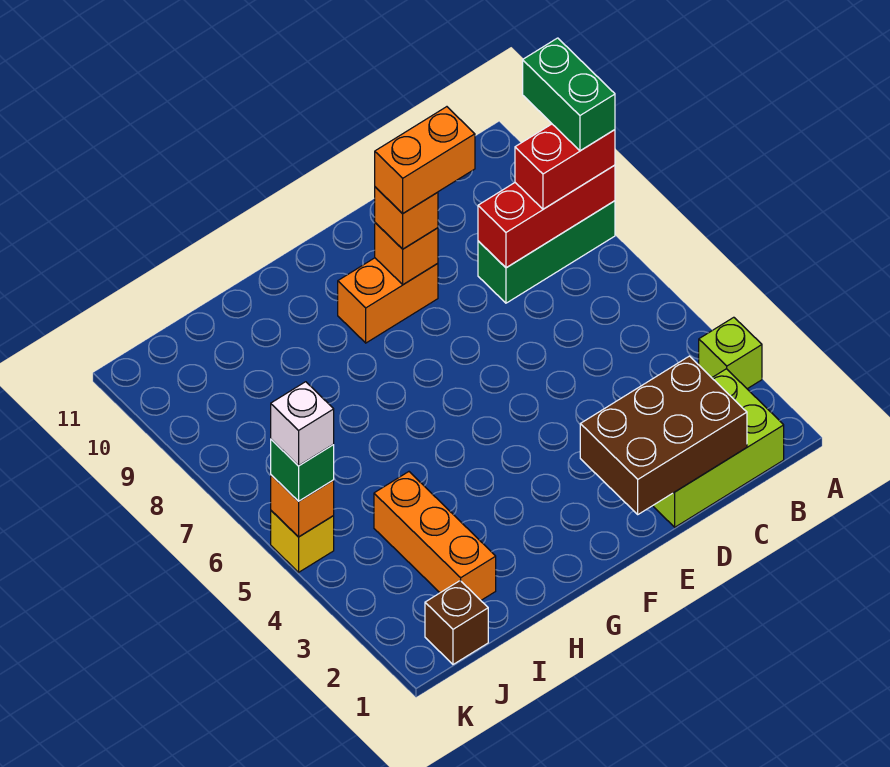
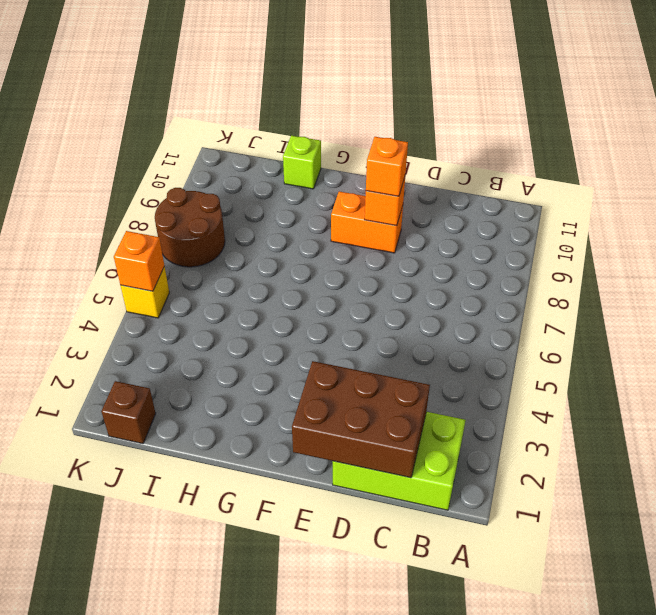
lime brick H11 level 1 -> lime brick A3 level 1
brown round brick J7:K8 level 1 -> none
none -> green brick A8:C8 level 1
none -> orange brick I2:I4 level 1
none -> red brick A8:C8 level 2

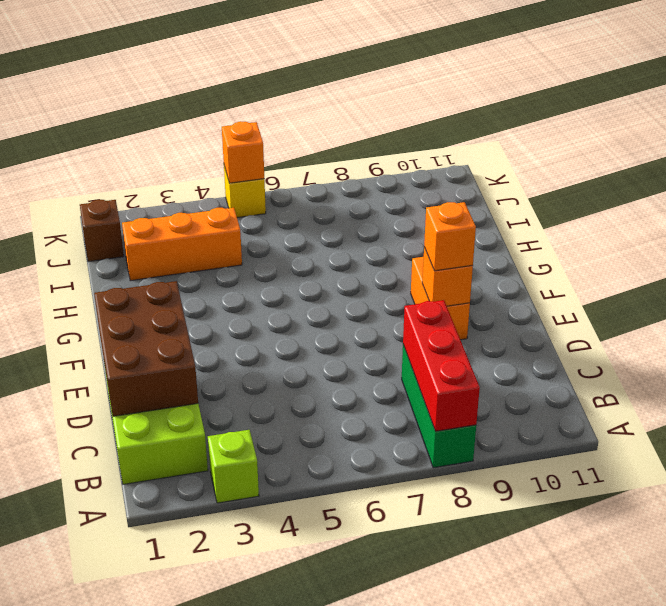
none -> red brick A8:B8 level 3
none -> green brick K5 level 3
none -> green brick A8:A9 level 4

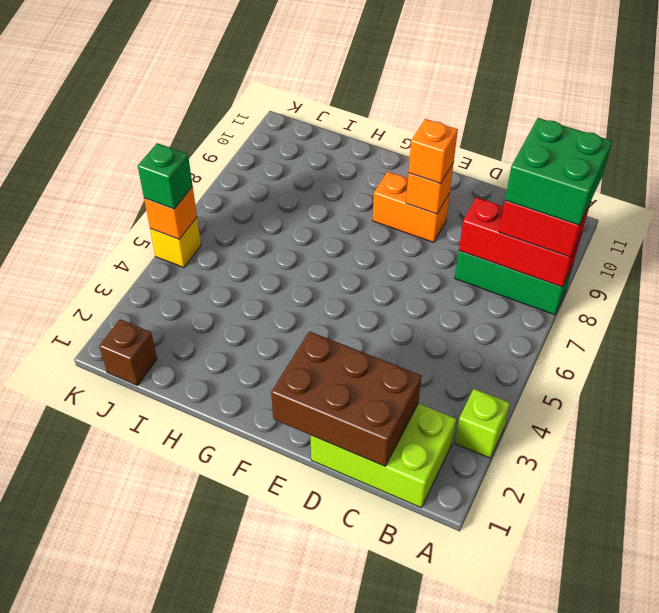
green brick A8:B9 level 4 -> green brick A8:A9 level 4
none -> orange brick I2:I4 level 1
none -> orange brick D9:E9 level 4
none -> white brick K5 level 4

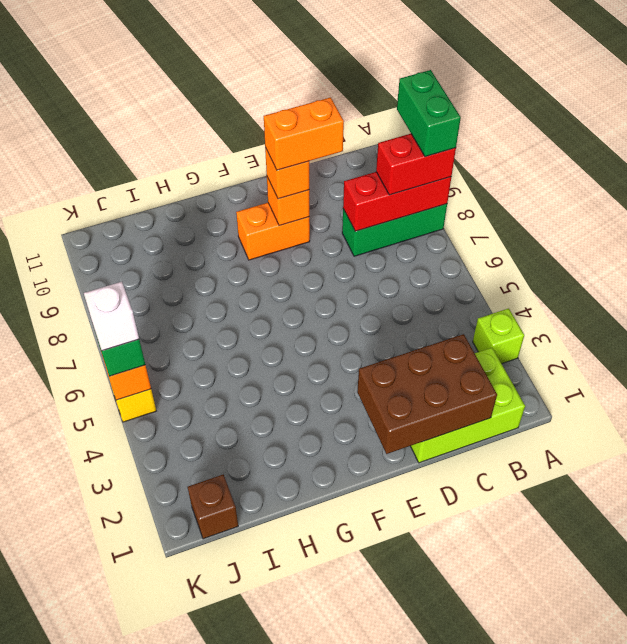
none -> orange brick I2:I4 level 1

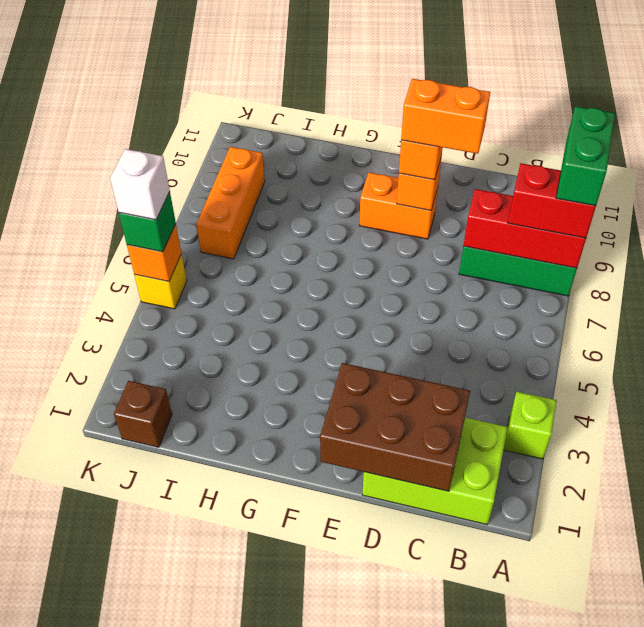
orange brick J7:J9 level 1 -> orange brick I2:I4 level 1

